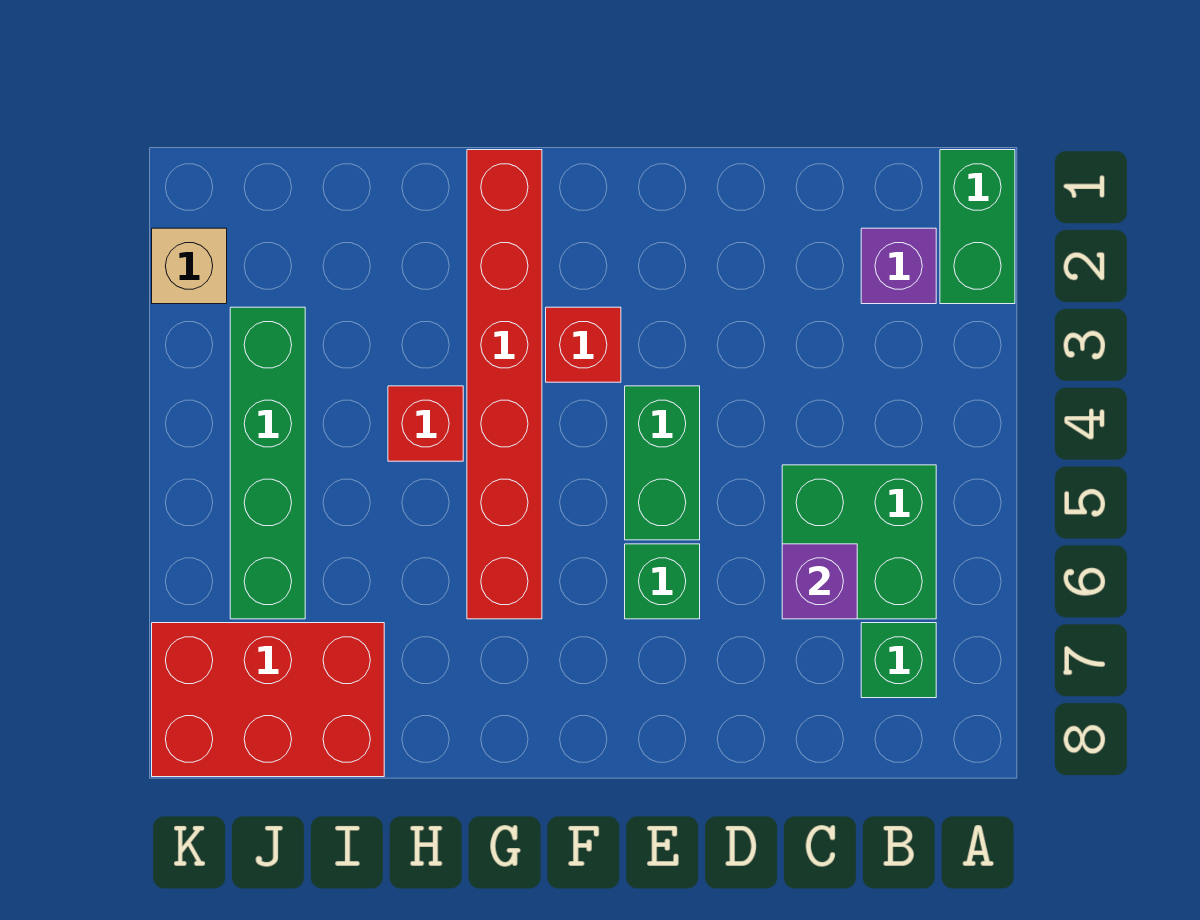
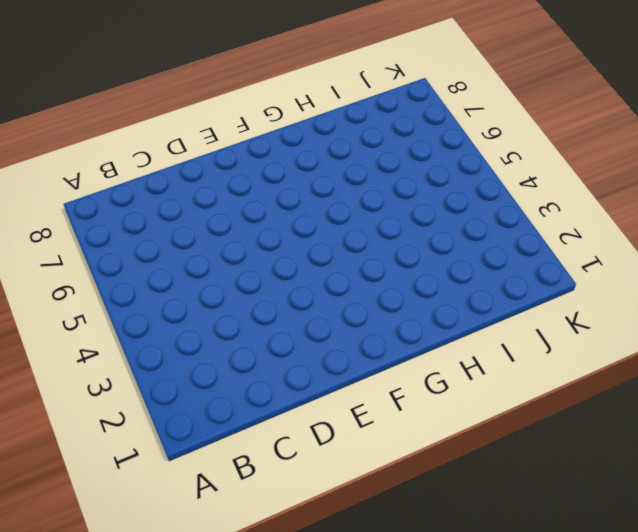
none -> green brick A1:A2 level 1
none -> purple brick B2 level 1
none -> green brick B5:C6 level 1

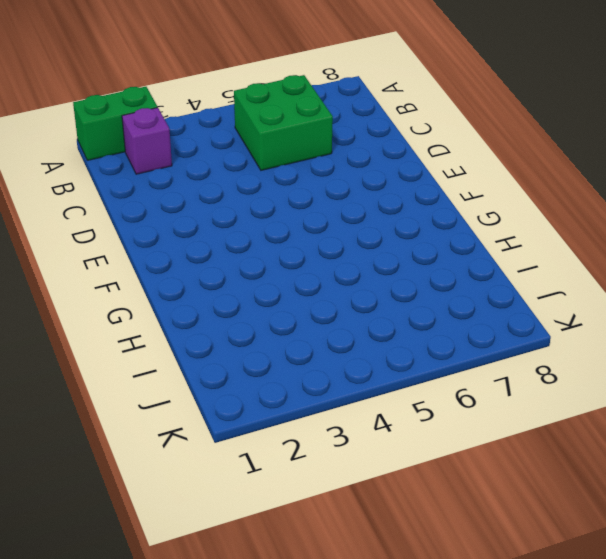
none -> green brick B7 level 1
none -> green brick E4:E5 level 1
none -> green brick E6 level 1

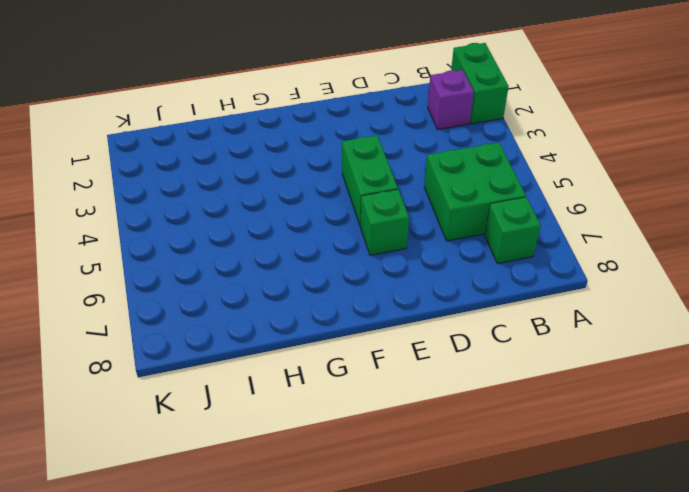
none -> red brick F3 level 1
none -> red brick G1:G6 level 1
none -> red brick H4 level 1

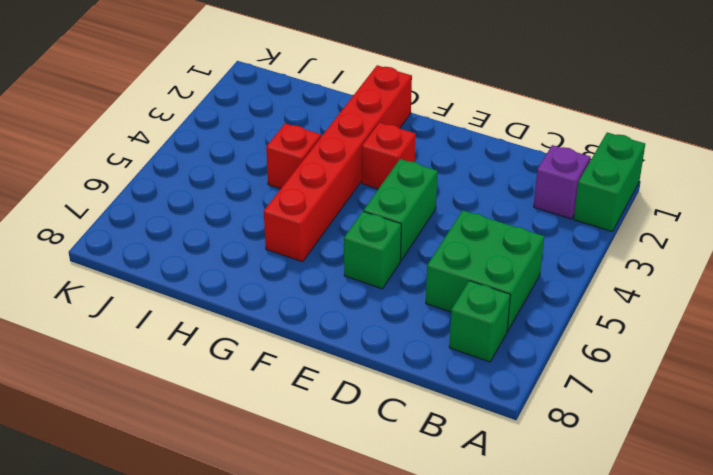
none -> red brick I7:K8 level 1
none -> green brick J3:J6 level 1
none -> tan brick K2 level 1

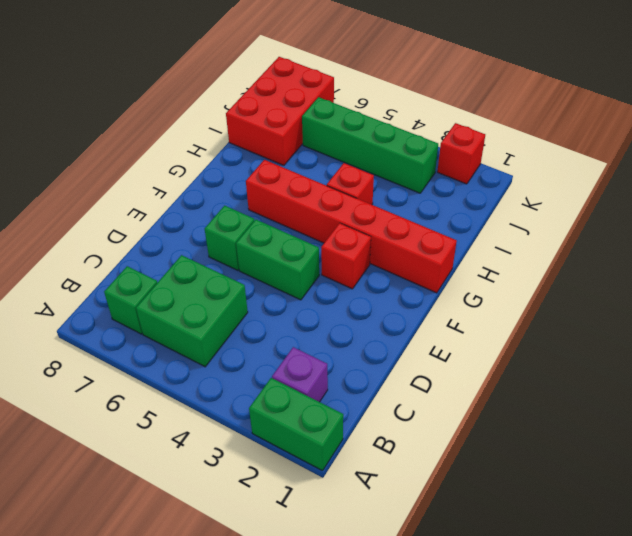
red brick K2 level 1 -> tan brick K2 level 1
none -> purple brick C6 level 2

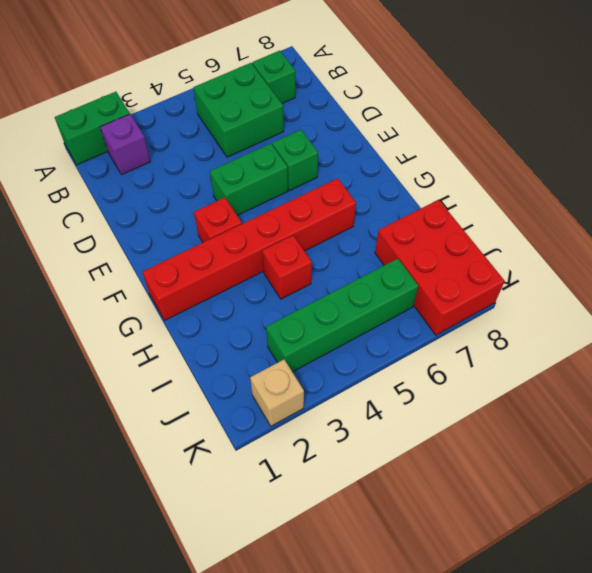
none -> purple brick C6 level 2

